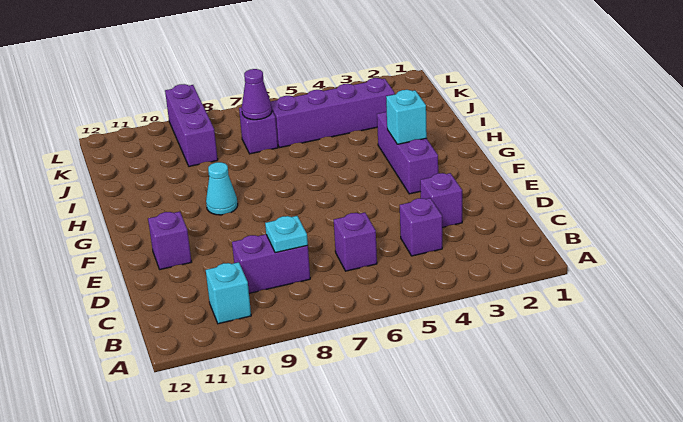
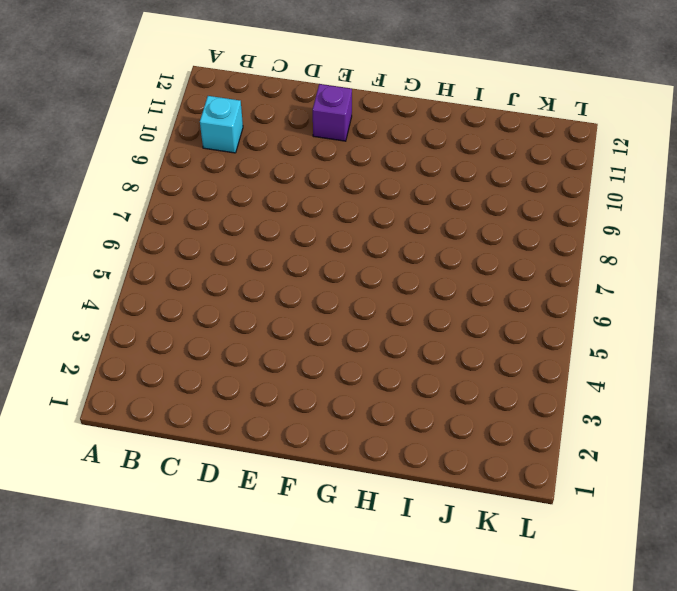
none -> purple brick C4 level 1
none -> purple brick C6 level 1
none -> purple brick C8:C9 level 1

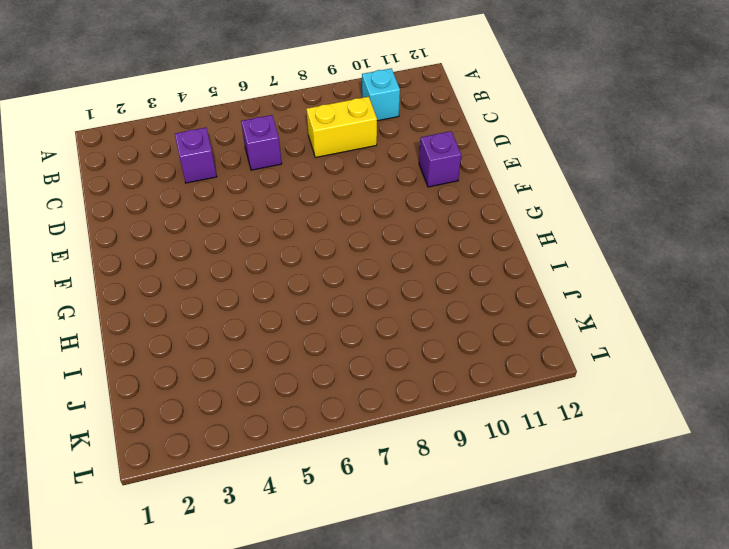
yellow brick C8:C9 level 1 -> purple brick C8:C9 level 1
none -> purple brick D3 level 1
none -> purple brick F3:H3 level 1
none -> cyan cone G9 level 1

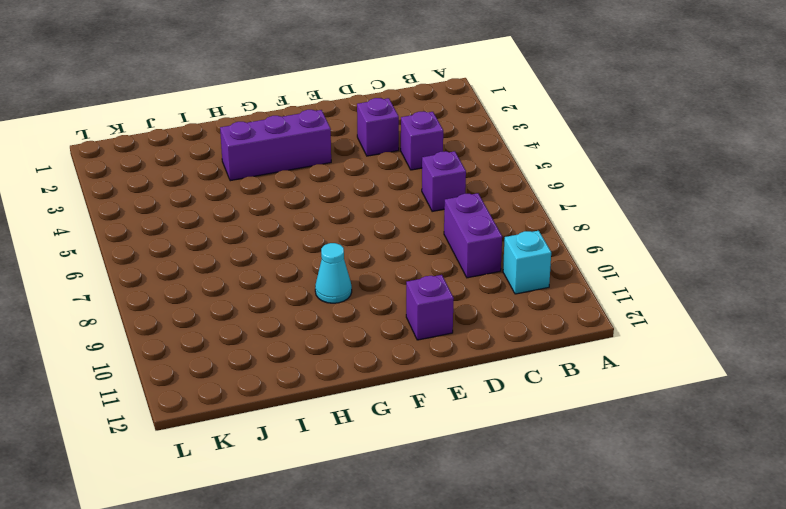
none -> purple brick J3:J6 level 1
none -> purple brick J7 level 1
none -> purple brick J9:L9 level 1

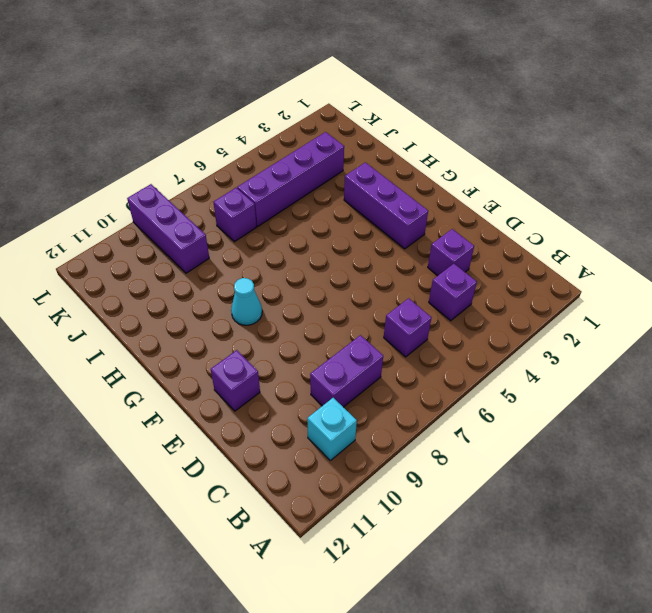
none -> cyan plate C8 level 2
none -> cyan brick G3 level 2
none -> purple cone J7 level 2

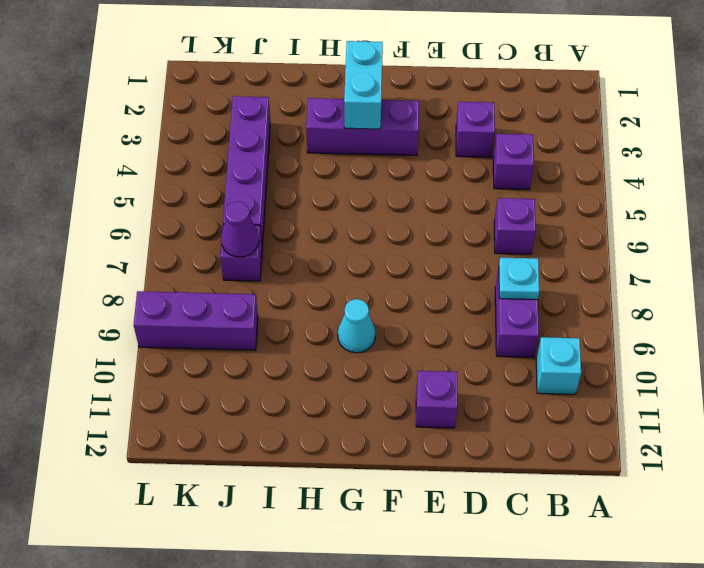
cyan brick G2:G3 level 2 -> cyan brick G3 level 2

